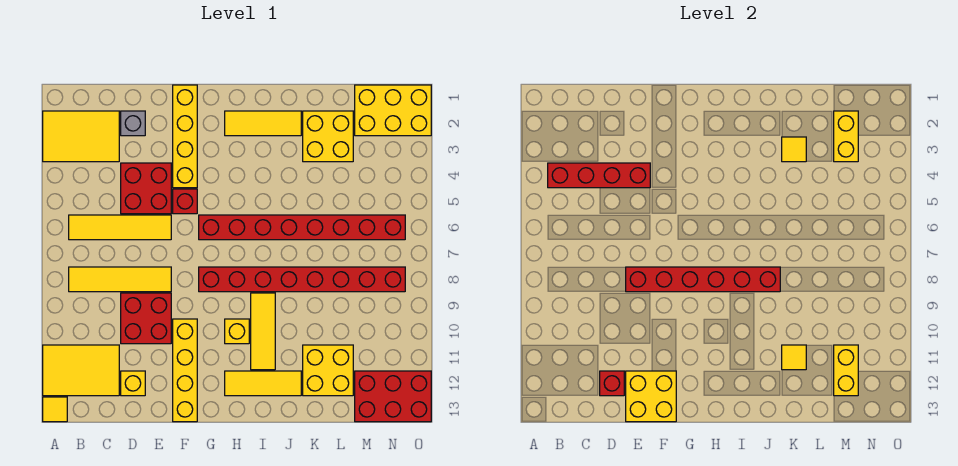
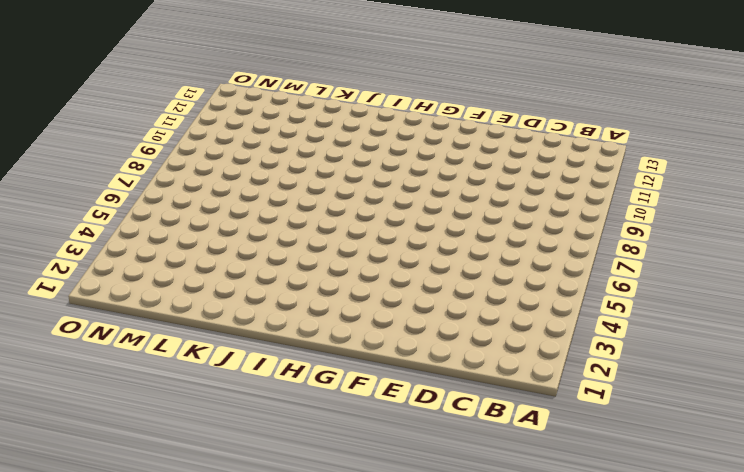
none -> yellow tile A2:C3 level 1
none -> yellow tile A11:C12 level 1
none -> yellow tile A13 level 1
none -> yellow tile B6:E6 level 1

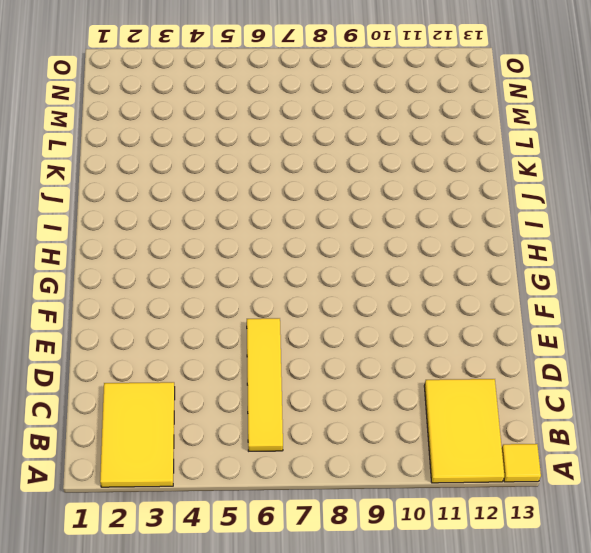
none -> yellow tile B8:E8 level 1
none -> grey brick D2 level 1
none -> red brick D4:E5 level 1
none -> red brick D9:E10 level 1

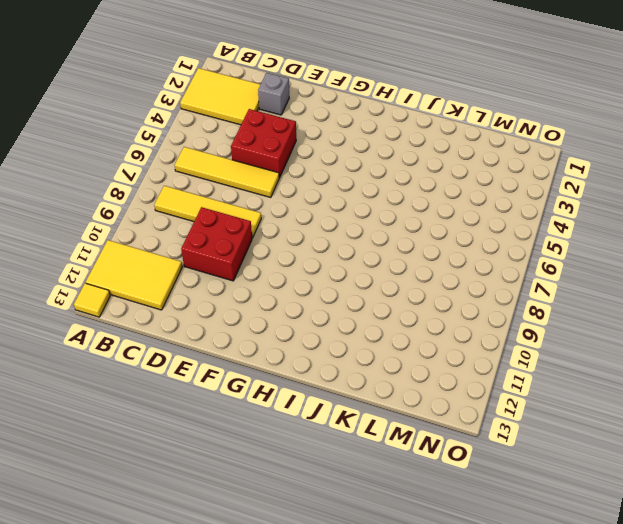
none -> yellow brick D12 level 1
none -> yellow brick F1:F4 level 1
none -> red brick F5 level 1
none -> yellow brick F10:F13 level 1

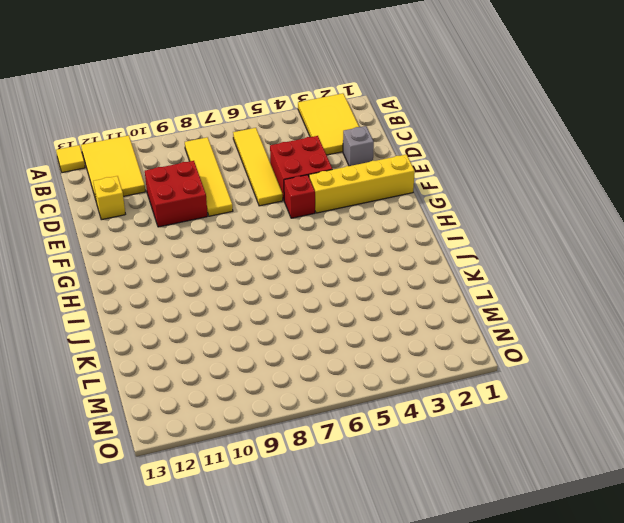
none -> yellow brick F10:F13 level 1
none -> red brick G6:N6 level 1
none -> red brick G8:N8 level 1
none -> yellow tile H2:J2 level 1

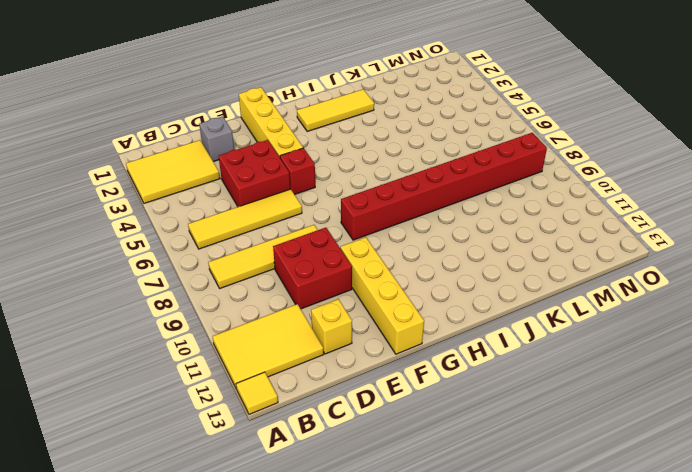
none -> red brick G6:N6 level 1
none -> yellow brick H10 level 1
none -> yellow tile H12:J12 level 1
none -> yellow tile I9:I11 level 1

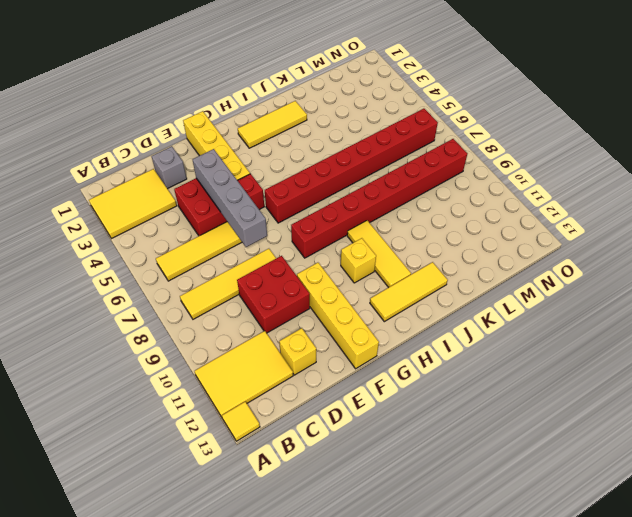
grey brick E4:E7 level 2 -> red brick B4:E4 level 2
none -> yellow brick K2:L3 level 1
none -> yellow brick K11:L12 level 1
none -> yellow brick M1:O2 level 1
none -> red brick M12:O13 level 1

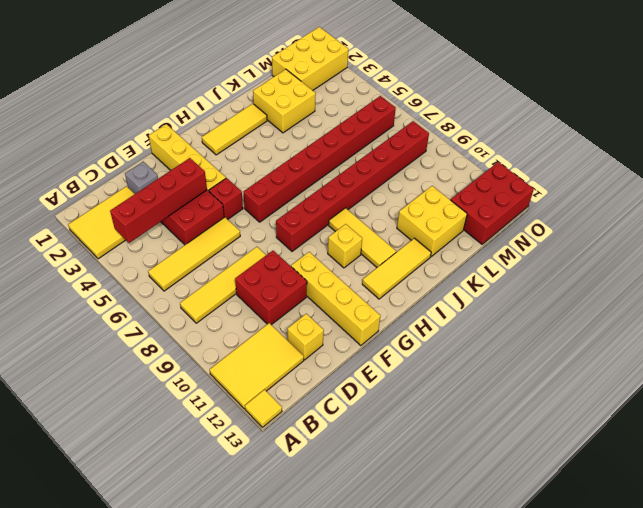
none -> red brick D12 level 2
none -> red brick E8:J8 level 2
none -> yellow brick E12:F13 level 2
none -> yellow tile K3 level 2

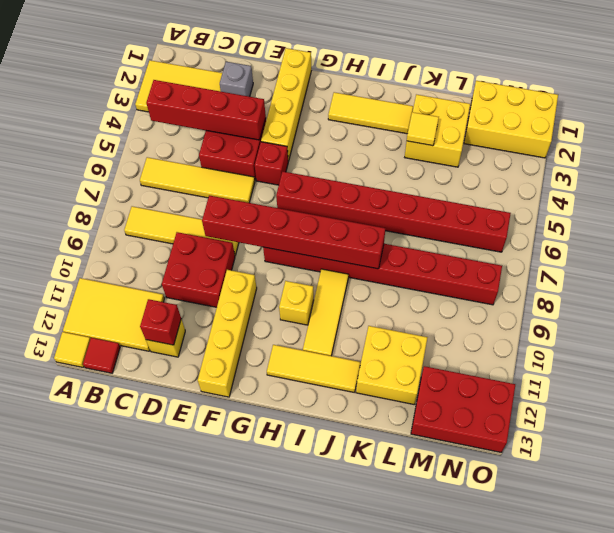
red tile B13 level 1 -> none
none -> yellow brick E12:F13 level 2
none -> yellow tile K11 level 2
none -> yellow brick M2:M3 level 2
none -> yellow brick M11:M12 level 2

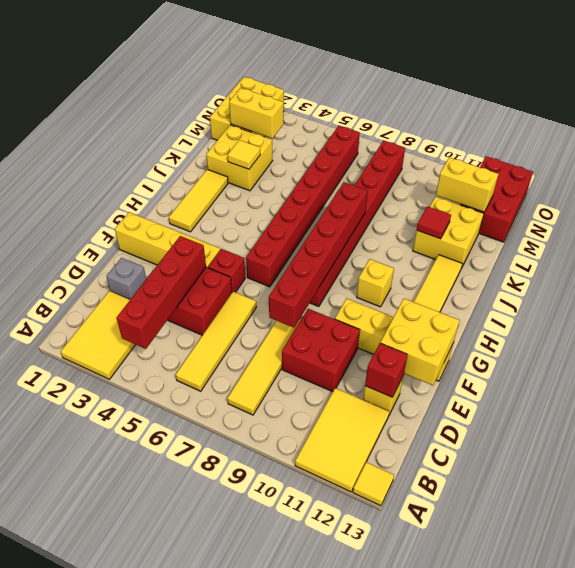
red tile K11 level 2 -> yellow tile K11 level 2
none -> yellow tile I9:I11 level 1

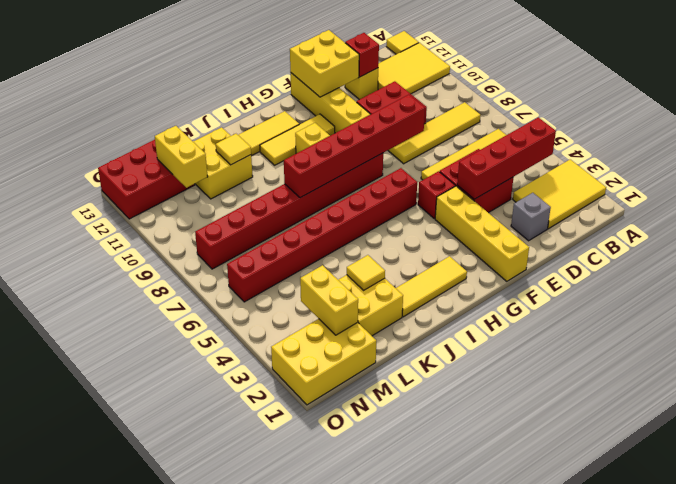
yellow tile G11:I11 level 1 -> yellow tile I9:I11 level 1

